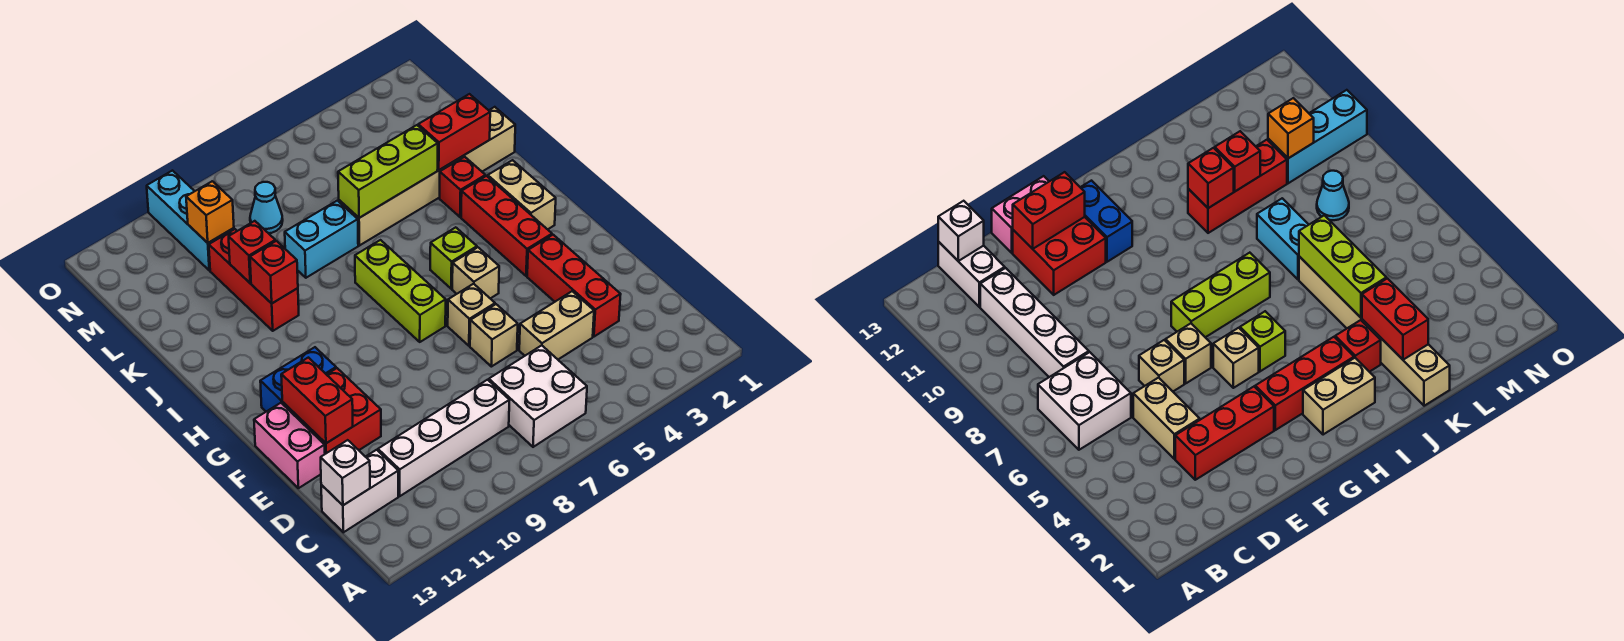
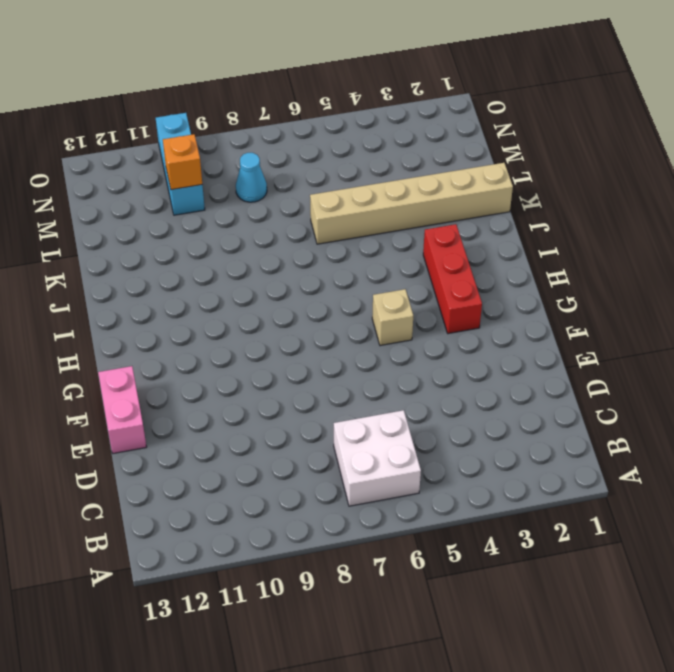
none -> white brick C8:C11 level 1
none -> white brick C12:C13 level 1
none -> red brick D3:F3 level 1

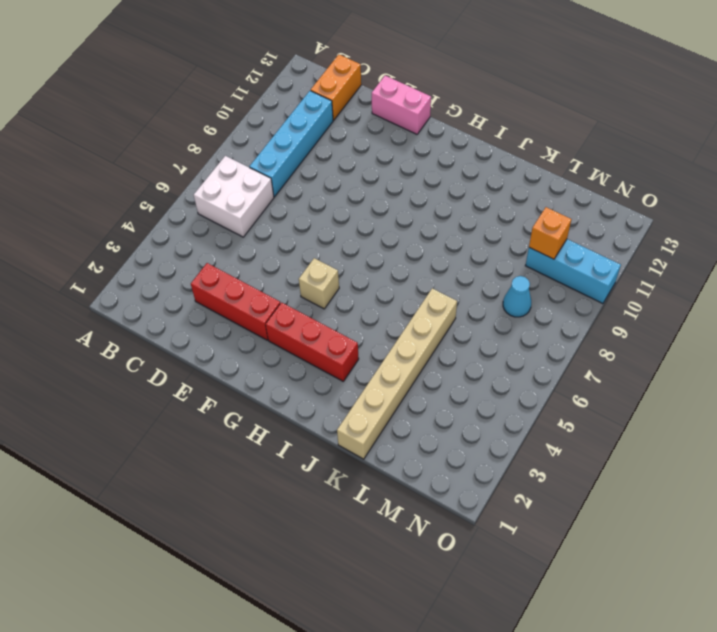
cyan brick C8:C11 level 1 -> white brick C8:C11 level 1
orange brick C12:C13 level 1 -> white brick C12:C13 level 1
none -> tan brick D4:D5 level 1
none -> tan brick E6 level 1
none -> red brick E11:F12 level 1

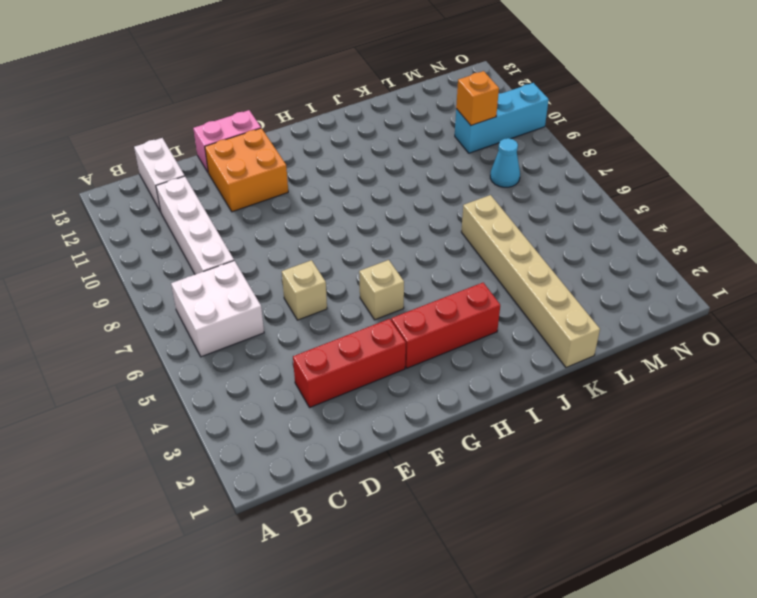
orange brick E11:F12 level 1 -> red brick E11:F12 level 1
none -> tan brick D4:D5 level 1
none -> tan brick F6 level 1
none -> lime brick G7:I7 level 1

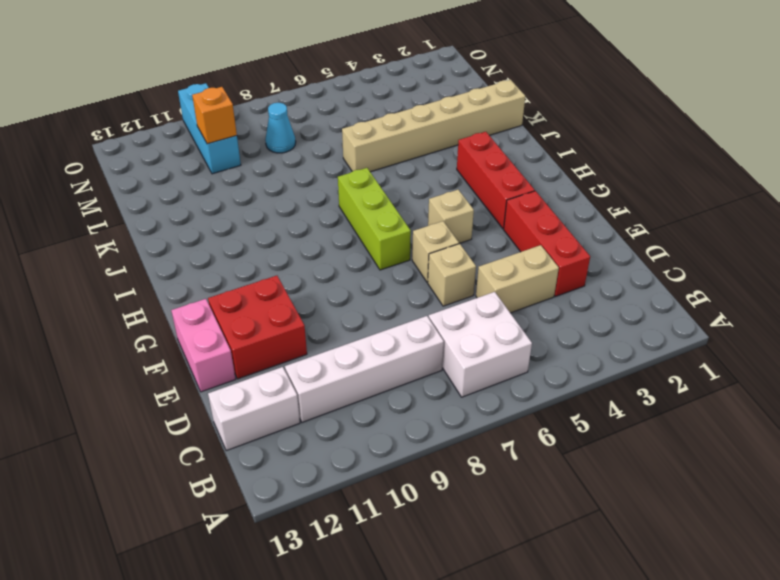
none -> blue brick G11:G12 level 1
none -> tan brick H2:I2 level 1
none -> lime brick H5 level 1

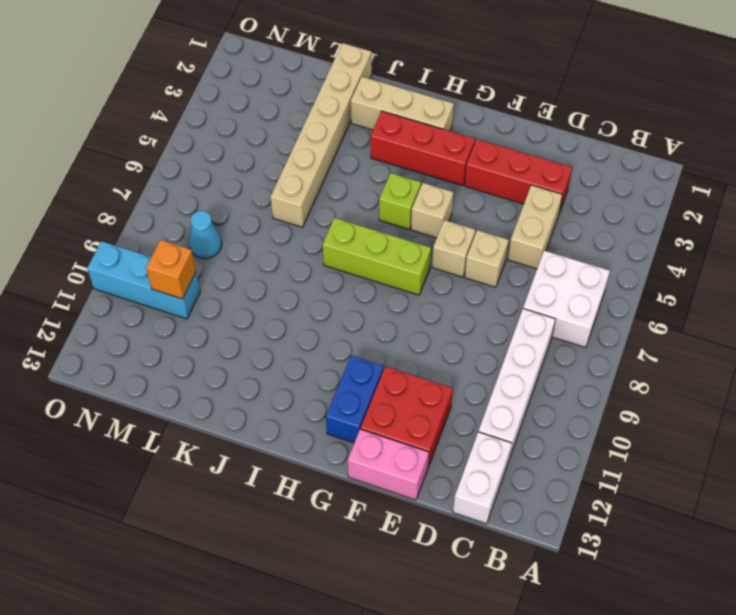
tan brick H2:J2 level 1 -> tan brick H2:I2 level 1
none -> red brick J3 level 1
none -> red brick J10:L10 level 1
none -> cyan brick K7:K8 level 1

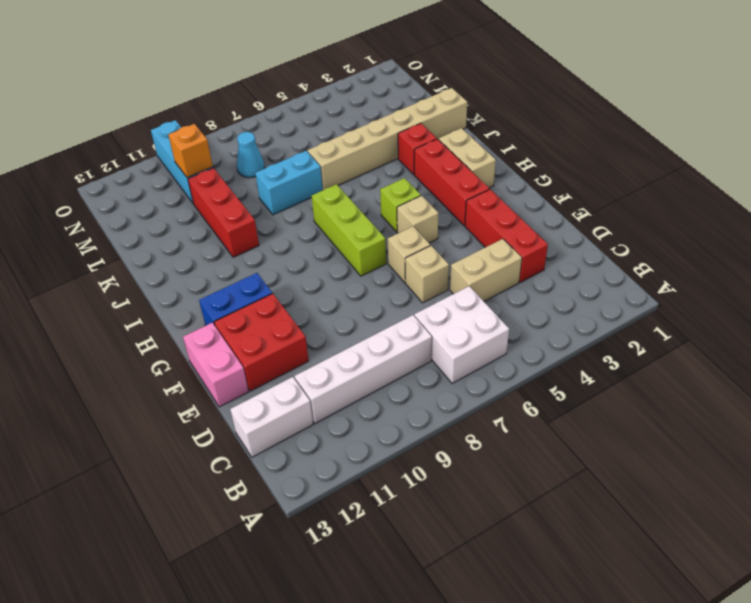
none -> white brick C13 level 2
none -> red brick E12:F12 level 2
none -> red brick J10 level 2

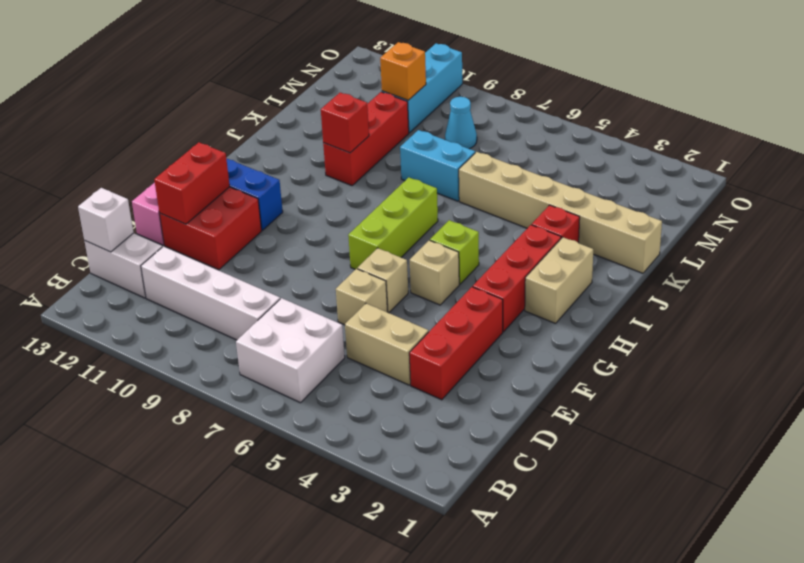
none -> red brick K2:K3 level 2
none -> lime brick K4:K6 level 2
none -> red brick K10 level 2

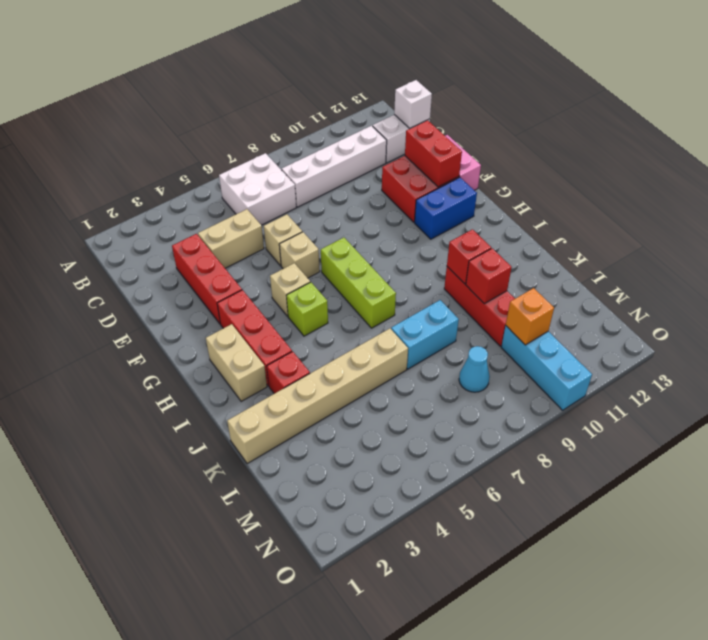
none -> red brick K2:K3 level 2
none -> lime brick K4:K6 level 2

